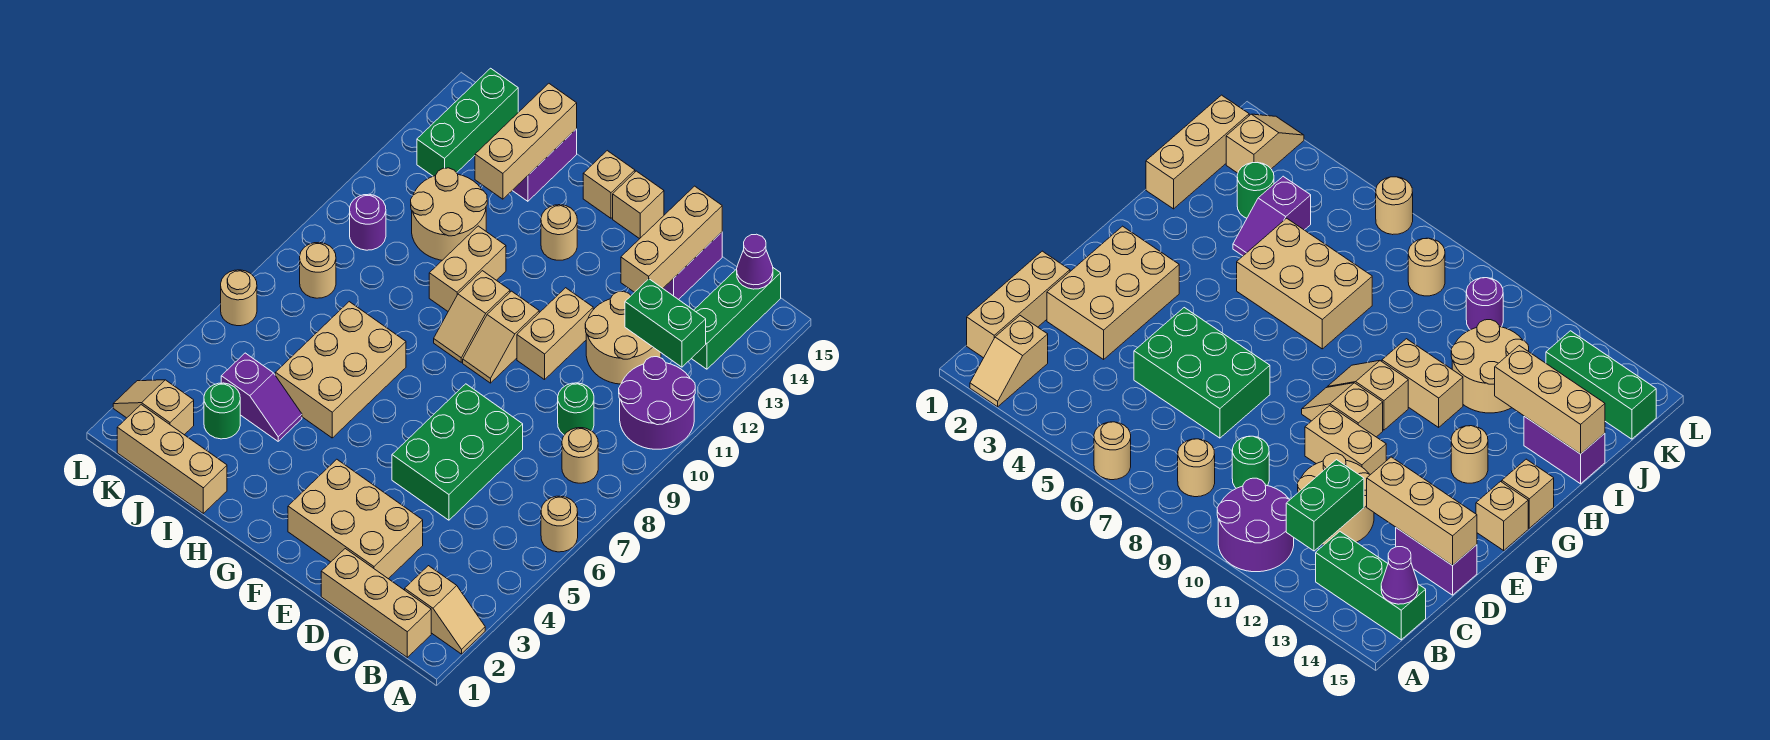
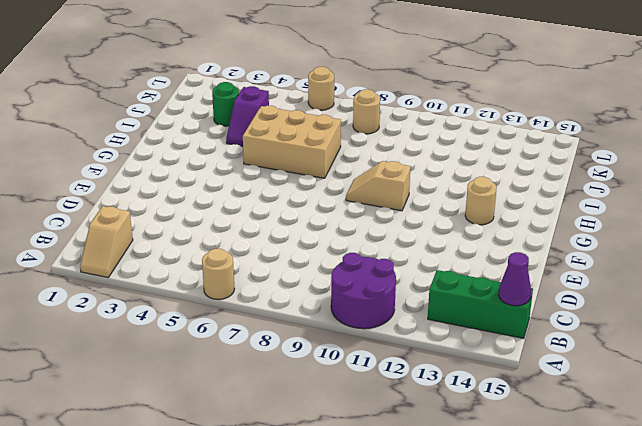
none -> tan brick B1:D1 level 1
none -> tan round brick B8 level 1
none -> green round brick C9 level 1
none -> tan round brick C11:D12 level 1

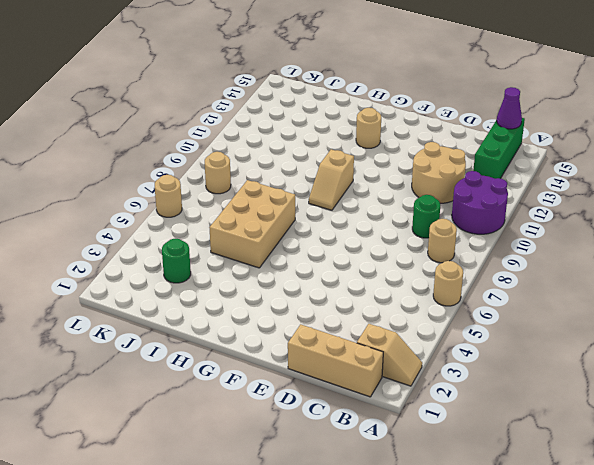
none -> tan brick D2:F3 level 1
none -> green brick D5:E7 level 1
none -> purple brick D14:D15 level 1
none -> tan brick E10:E11 level 1

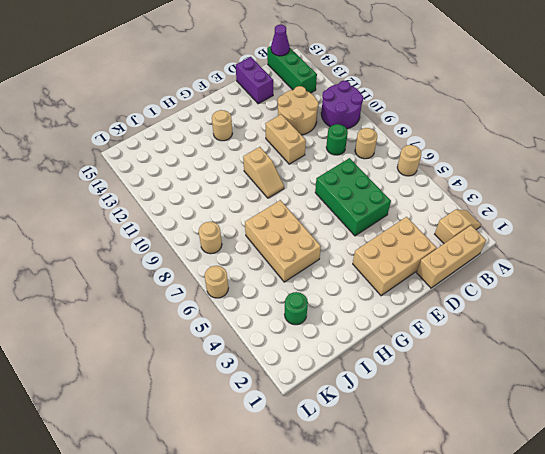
none -> tan slope F9:F10 level 1 top 10
none -> tan brick F15 level 1
none -> tan brick G15 level 1
none -> tan brick H10:H11 level 1

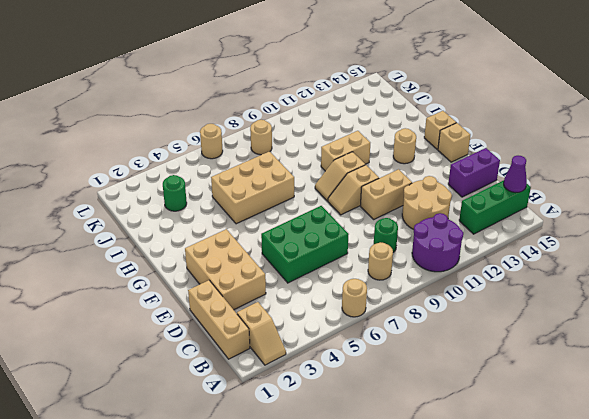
none -> tan brick I1:K1 level 1
none -> purple slope I4:J4 level 1 top J
none -> tan round brick I11:J12 level 1
none -> purple brick I14:I15 level 1

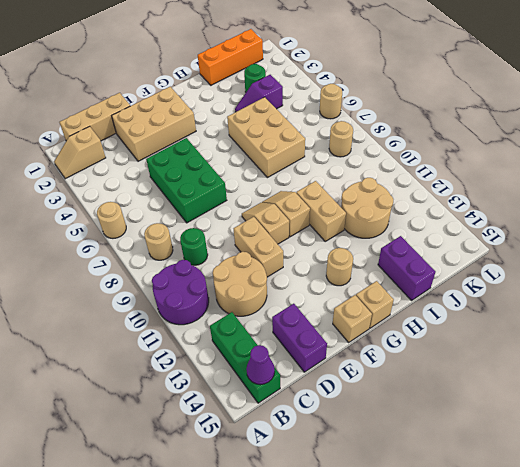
orange brick I1:K1 level 1 -> tan brick I1:K1 level 1
none -> tan slope K2:L2 level 1 top K
none -> purple round brick K10 level 1
none -> green brick K13:K15 level 1
none -> green brick B12:C12 level 2

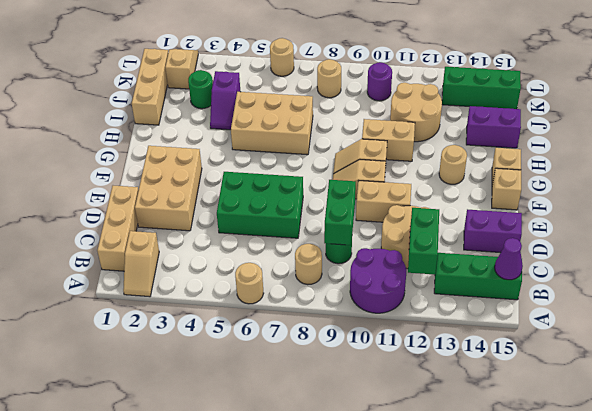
green brick C9:D9 level 2 -> none
none -> tan brick D13:D15 level 2
none -> tan brick I13:I15 level 2

